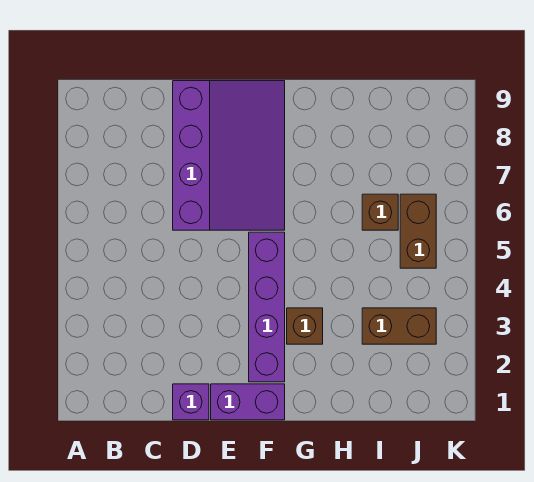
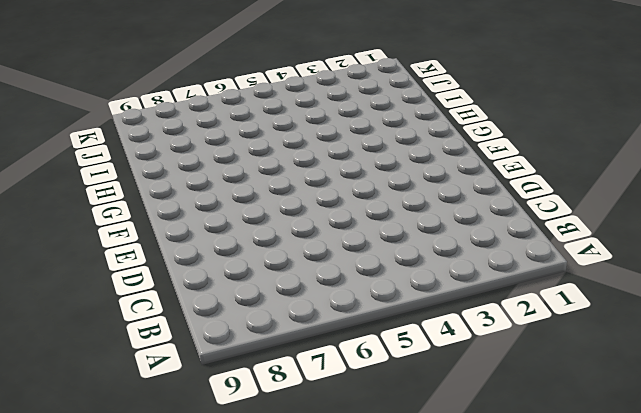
none -> purple brick D1 level 1
none -> purple slope D6:F9 level 1 top D

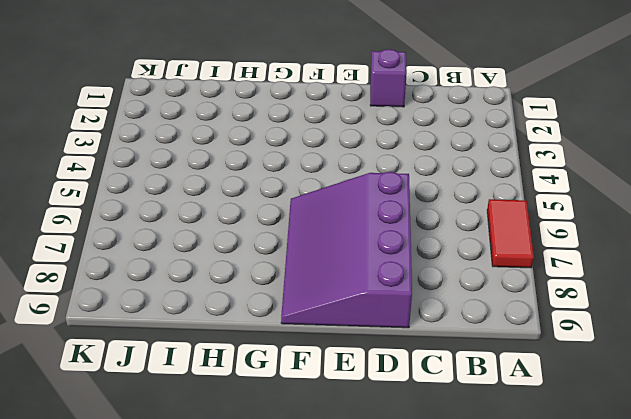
red tile A6:A7 level 1 -> none
none -> purple brick E1:F1 level 1
none -> purple brick F2:F5 level 1

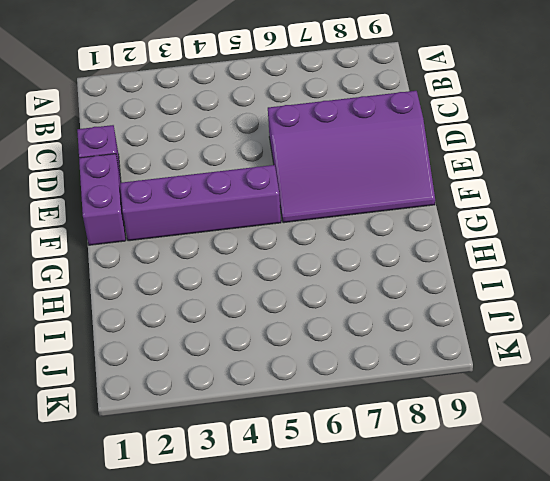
none -> brown brick G3 level 1
none -> brown brick I3:J3 level 1

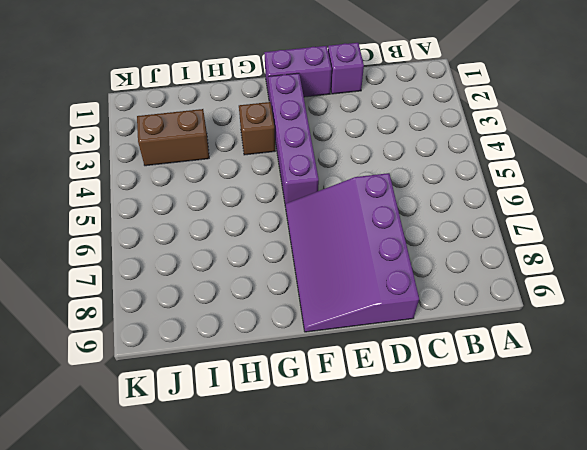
none -> brown brick I6 level 1
none -> brown brick J5:J6 level 1

